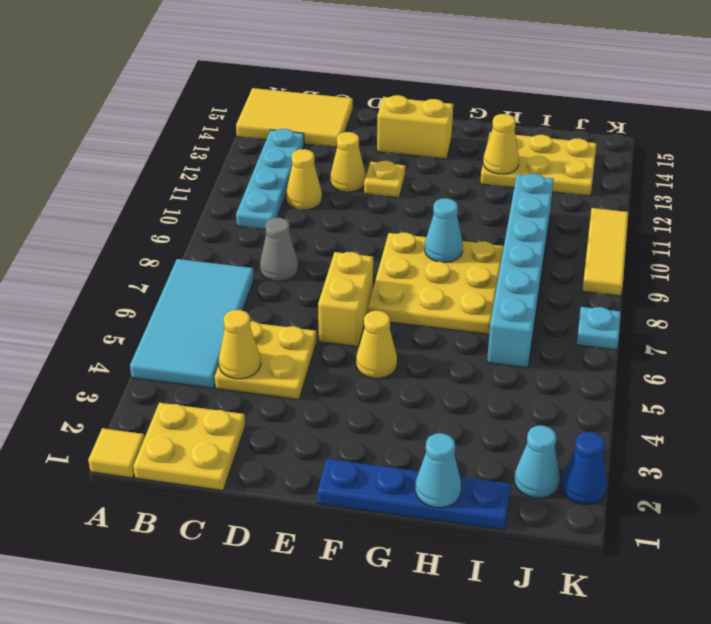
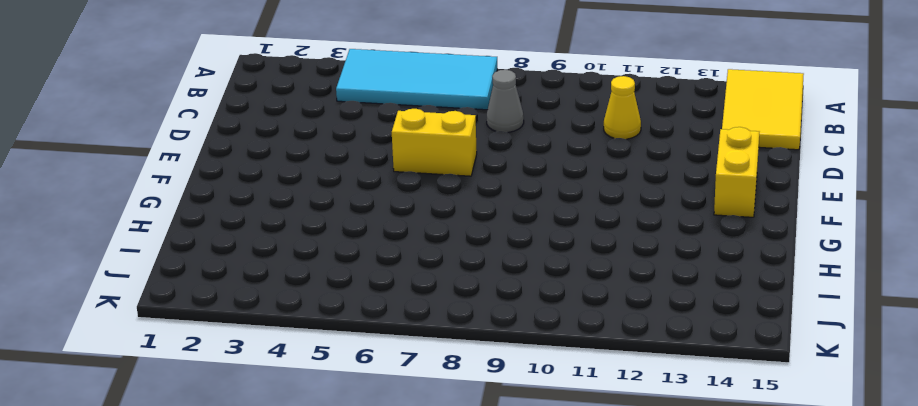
none -> yellow tile A1 level 1
none -> yellow plate B1:C2 level 1
none -> cyan plate B10:B13 level 1

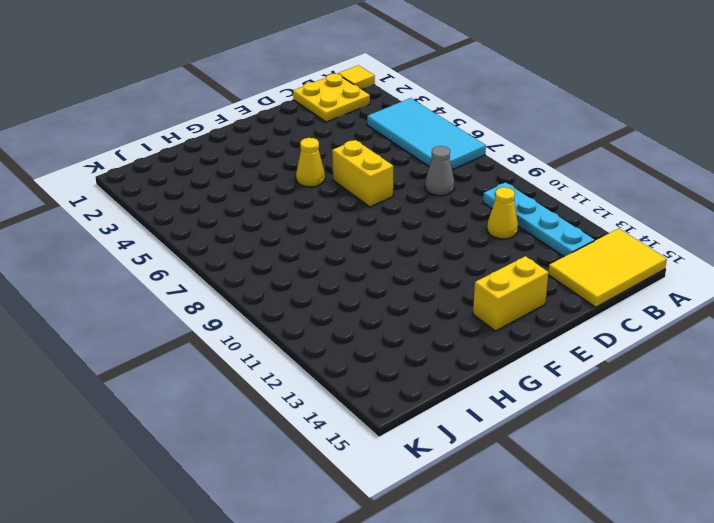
none -> yellow plate C4:D5 level 1
none -> yellow cone D12 level 1
none -> yellow plate E12 level 1

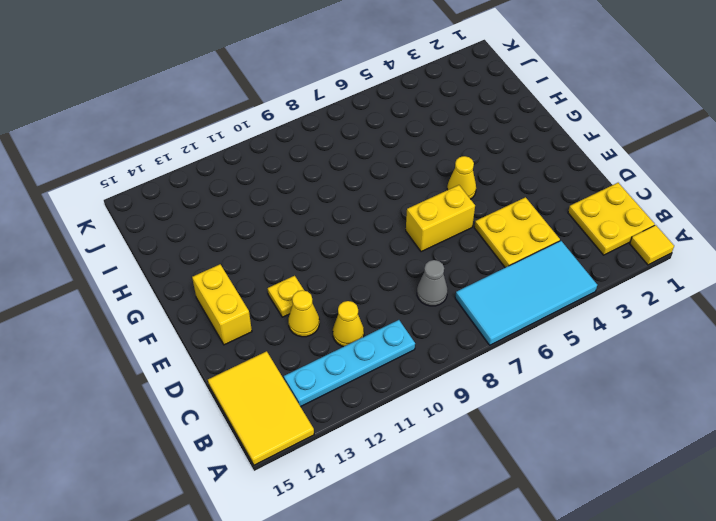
none -> blue plate F1:I1 level 1
none -> yellow plate F7:H9 level 1
none -> yellow plate H13:J14 level 1

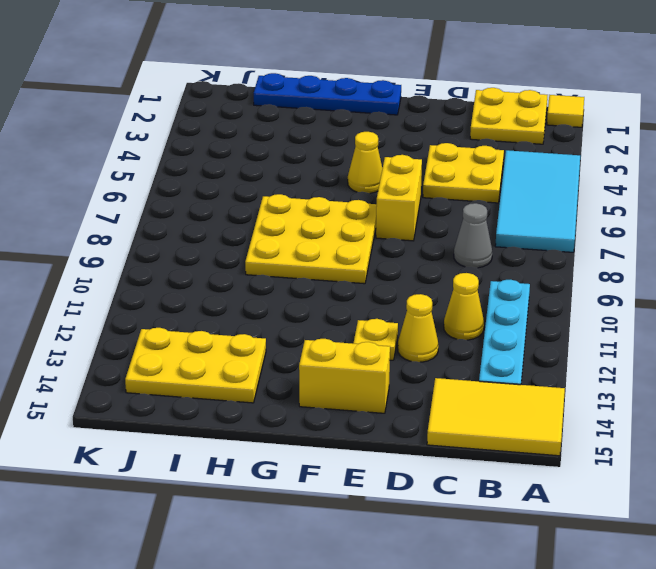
none -> cyan brick I6:I11 level 1
none -> cyan cone J2 level 1
none -> blue cone K2 level 1

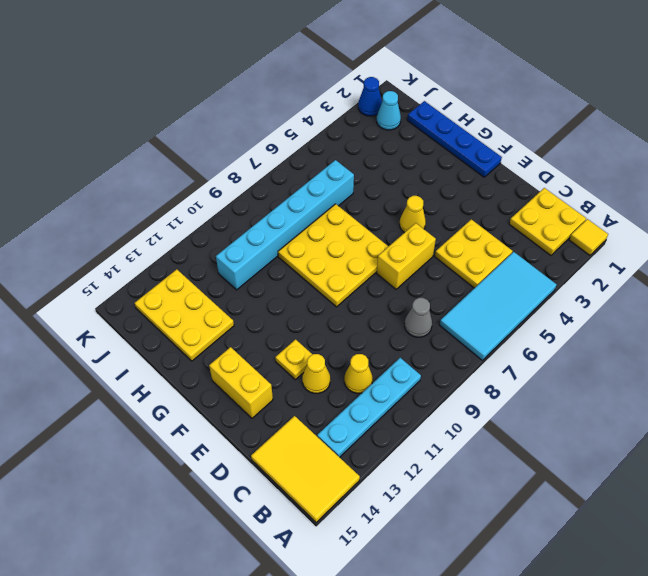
none -> cyan plate K7 level 1
none -> yellow tile K9:K11 level 1
none -> yellow cone C4 level 2

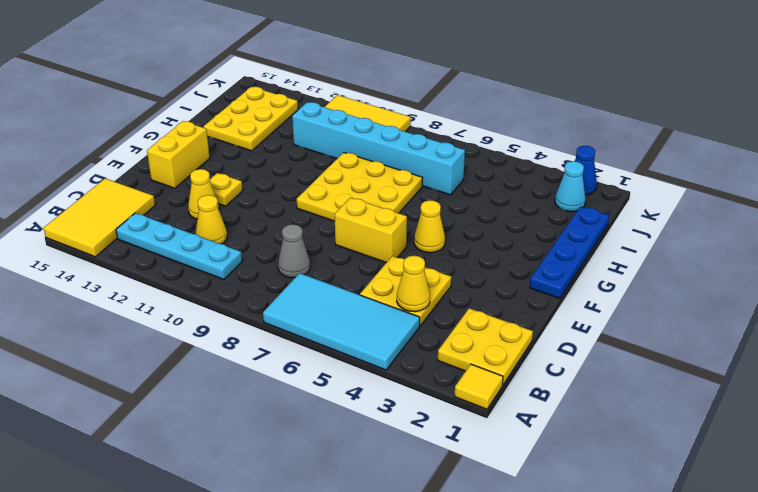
none -> cyan plate K7 level 1
none -> cyan cone G9 level 2
none -> cyan cone H1 level 2

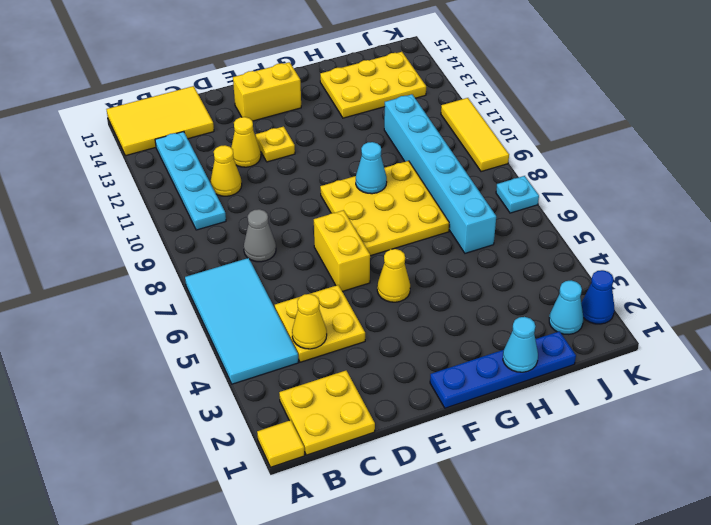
none -> yellow cone H13 level 2

